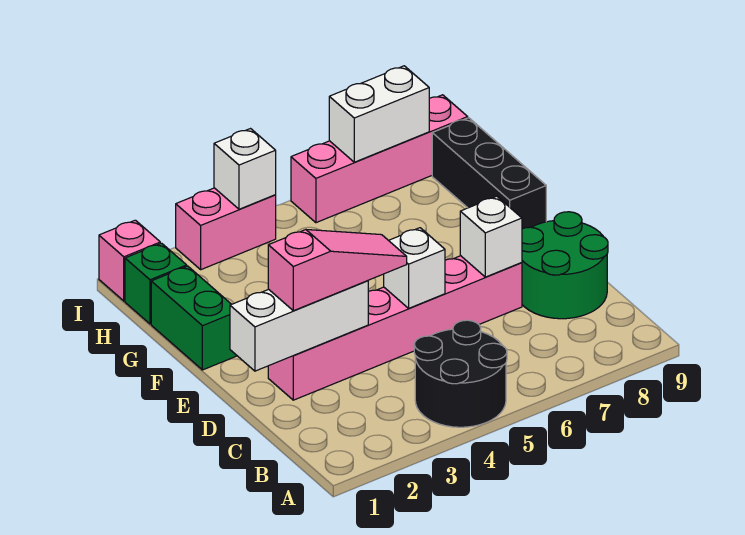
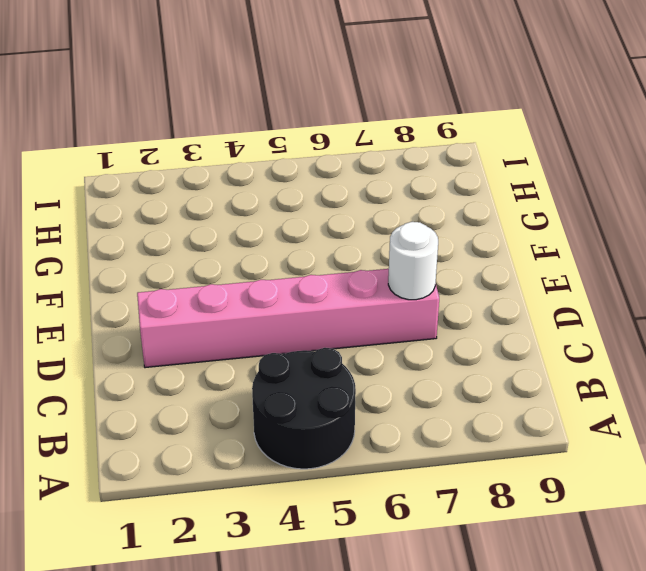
white round brick D7 level 2 -> white brick D7 level 2
none -> green round brick C8:D9 level 1
none -> green brick F1:G1 level 1
none -> black brick F9:H9 level 1

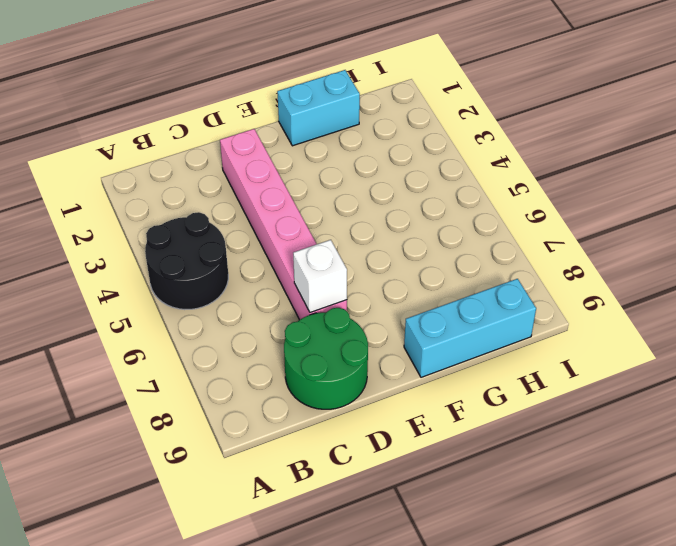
cyan brick F1:G1 level 1 -> green brick F1:G1 level 1
cyan brick F9:H9 level 1 -> black brick F9:H9 level 1
none -> green brick H1 level 1
none -> pink brick I1 level 1
none -> pink brick I3:I4 level 1

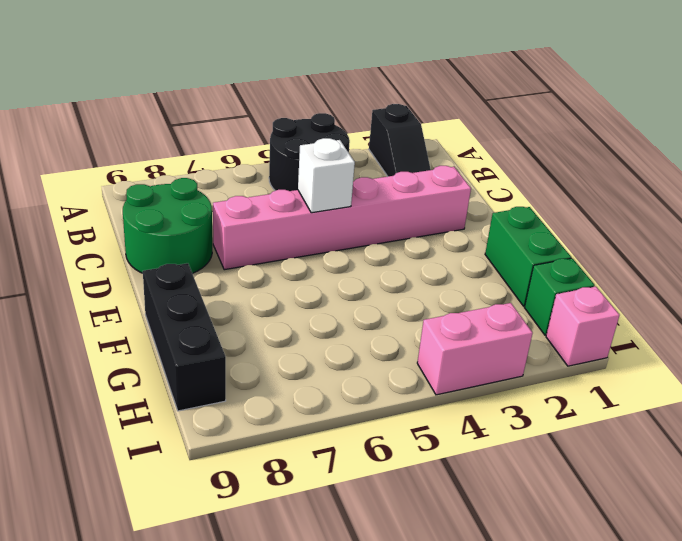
black slope A2:B2 level 1 top A -> none
none -> pink brick I6:I9 level 1
none -> white brick D1:D3 level 2
none -> white brick D7 level 2

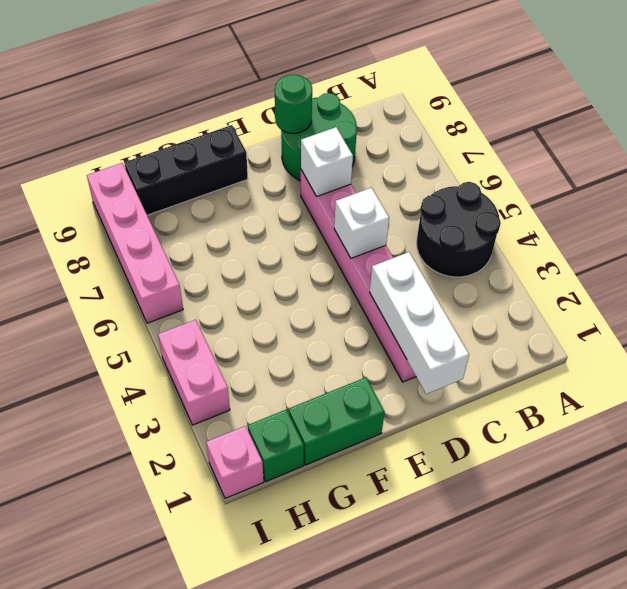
green round brick D9 level 2 -> none
none -> white brick I4 level 2
none -> white brick I7:I8 level 2
none -> pink slope D2:D4 level 3 top 2

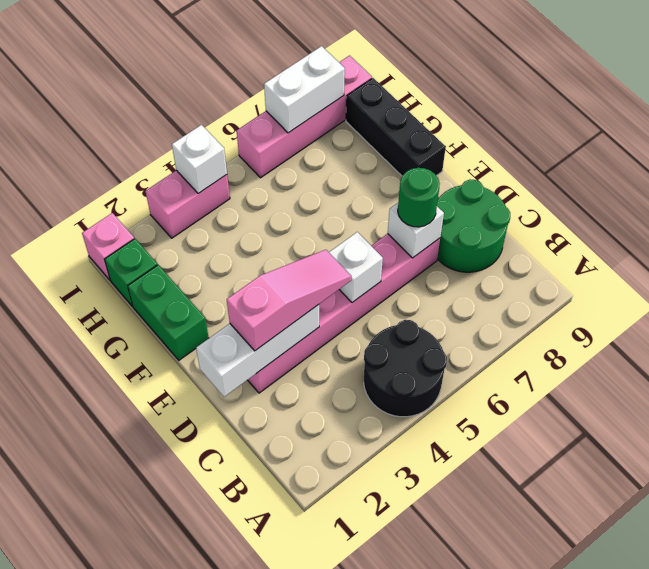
green round brick D7 level 3 -> none

